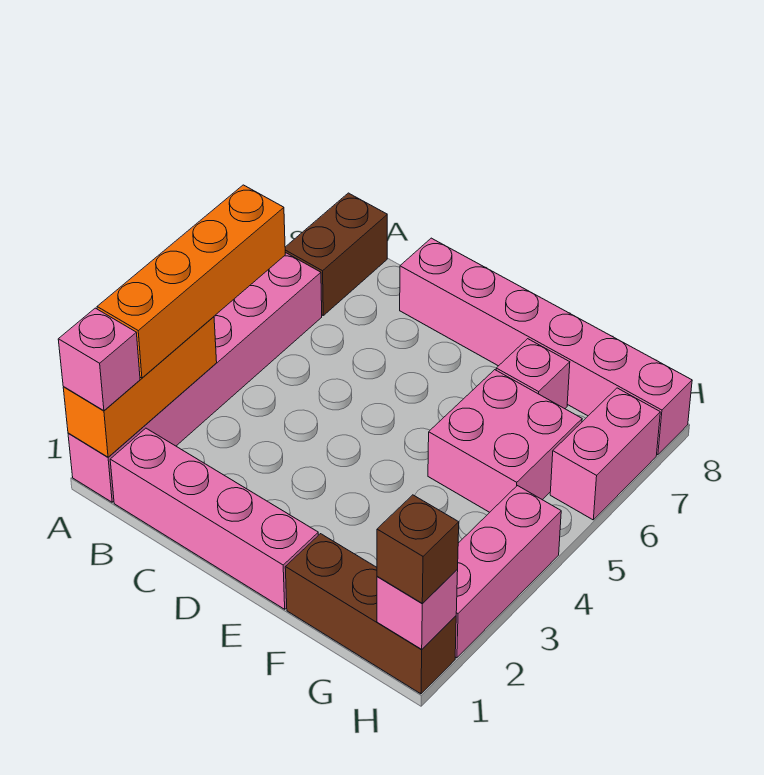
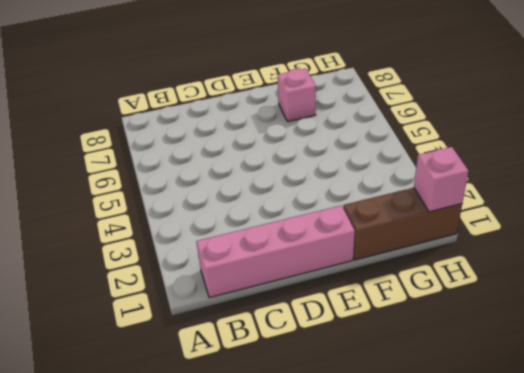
none -> pink brick A1:A6 level 1
none -> brown brick A7:A8 level 1
none -> pink brick C8:H8 level 1

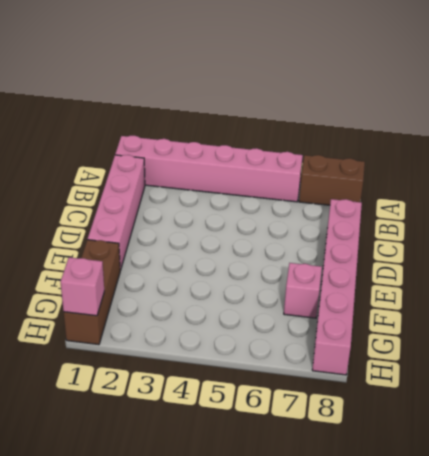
none -> pink brick F5:G6 level 1
none -> pink brick H2:H4 level 1
none -> pink brick H6:H7 level 1

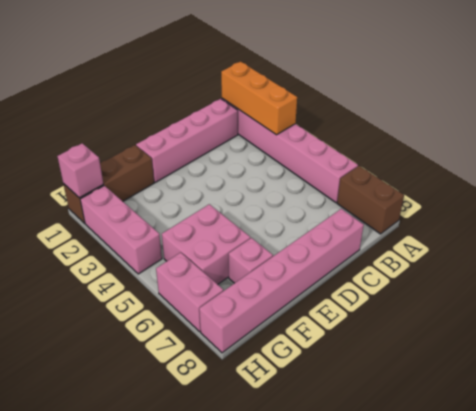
none -> pink brick A1 level 3
none -> orange brick A2:A5 level 3
none -> brown brick H1 level 3

